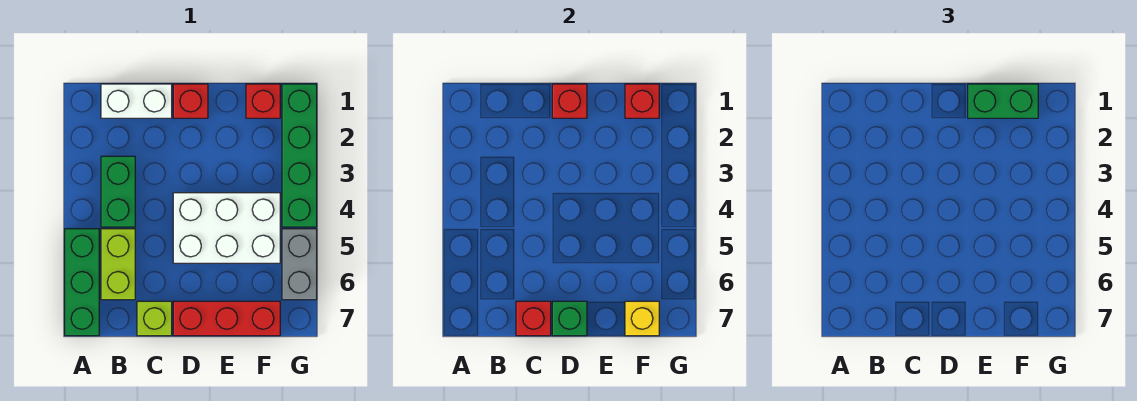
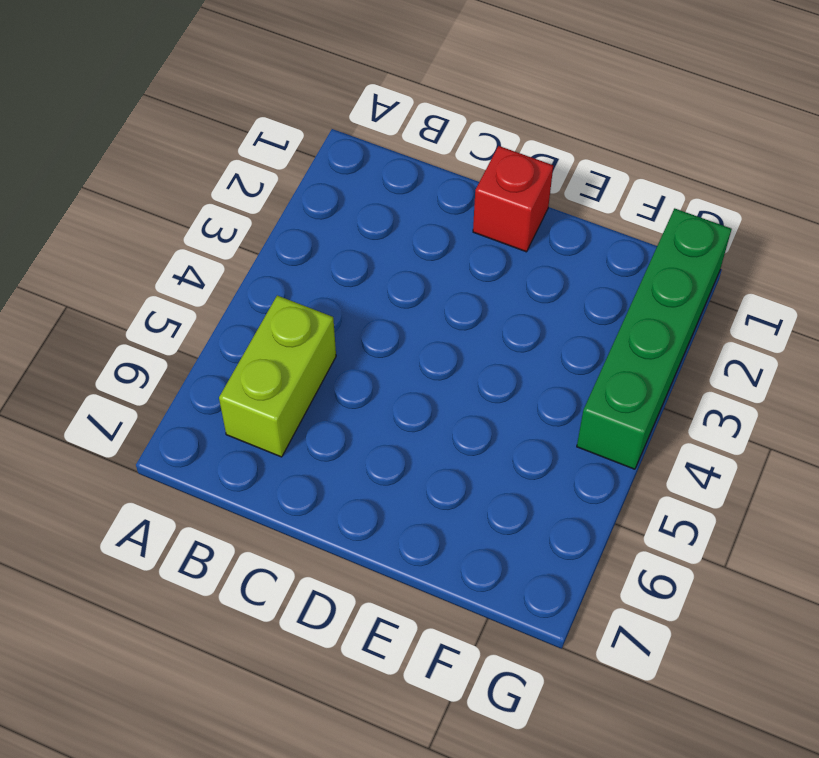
none -> green brick A5:A7 level 1
none -> white brick B1:C1 level 1
none -> green brick B3:B4 level 1

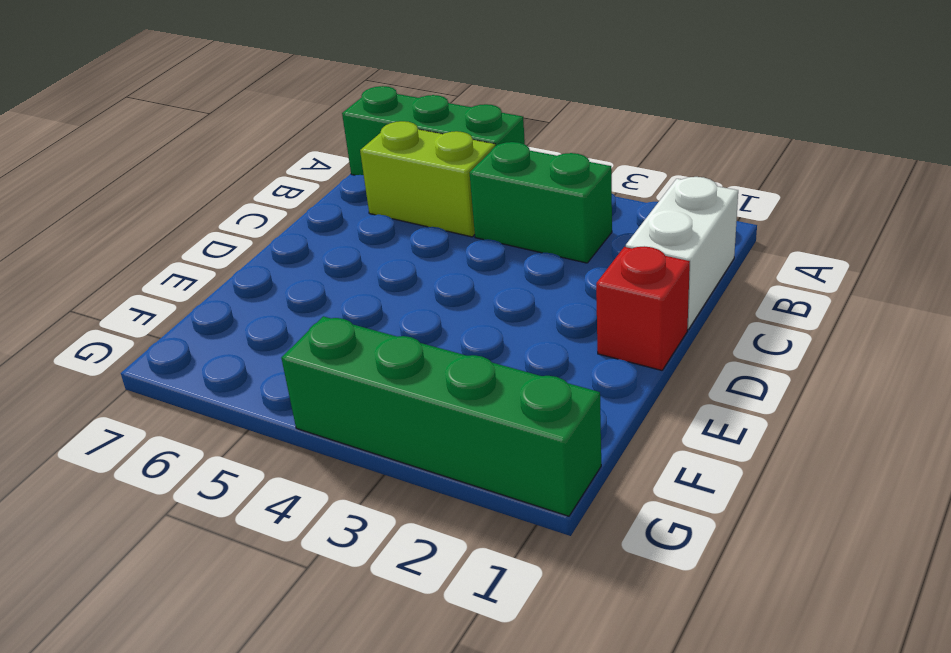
none -> lime brick C7 level 1
none -> white brick D4:F5 level 1
none -> red brick D7:F7 level 1

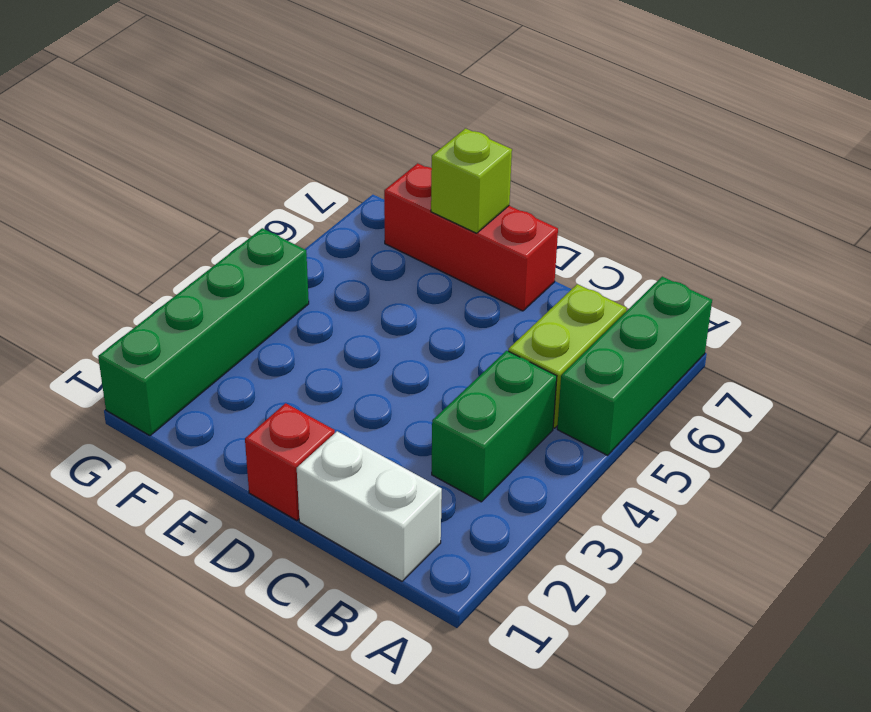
lime brick E7 level 2 -> lime brick C7 level 1
none -> white brick D4:F5 level 1
none -> red brick F1 level 1
none -> grey brick G5:G6 level 1

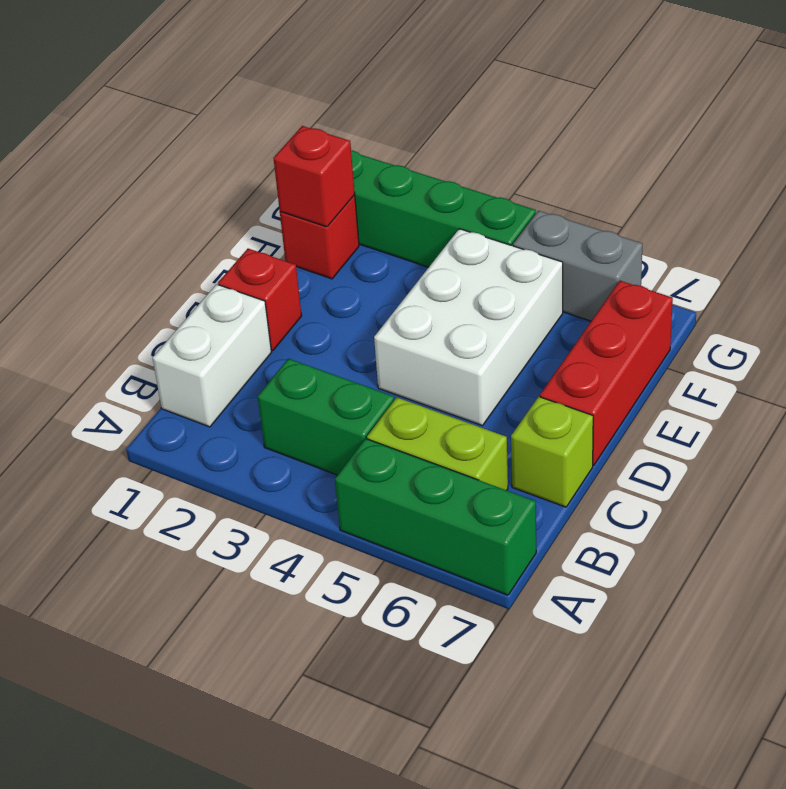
none -> red brick C7 level 2
none -> red brick D1 level 2
none -> green brick D7 level 2

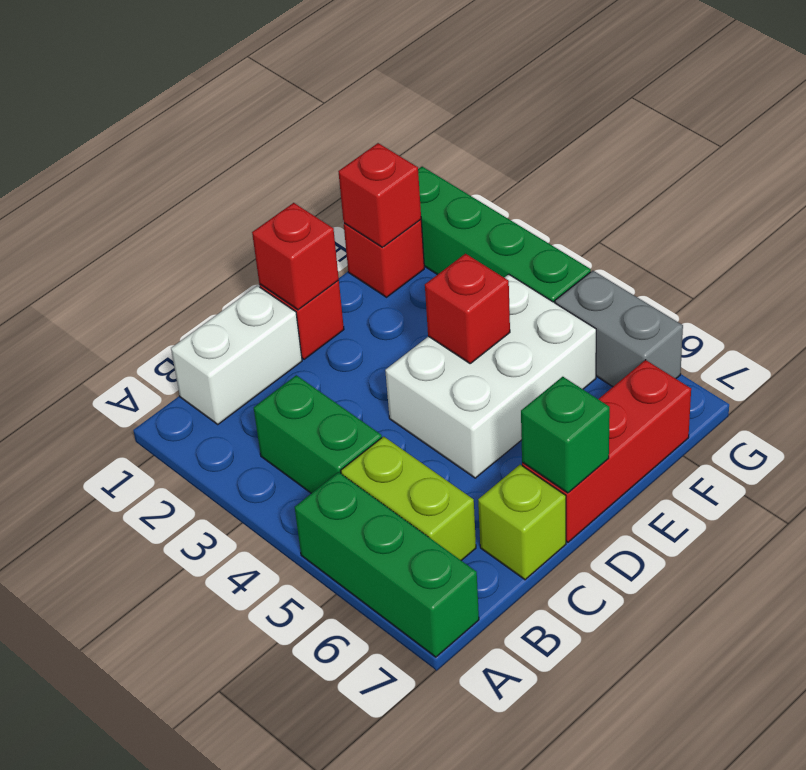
red brick E4 level 2 -> red brick C7 level 2
none -> yellow brick F7 level 2
none -> green brick E1:F1 level 3

